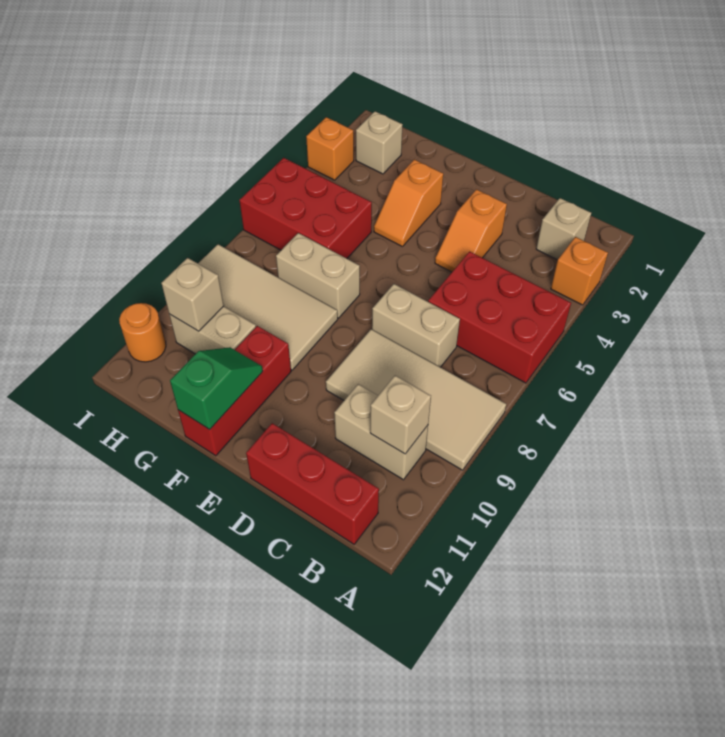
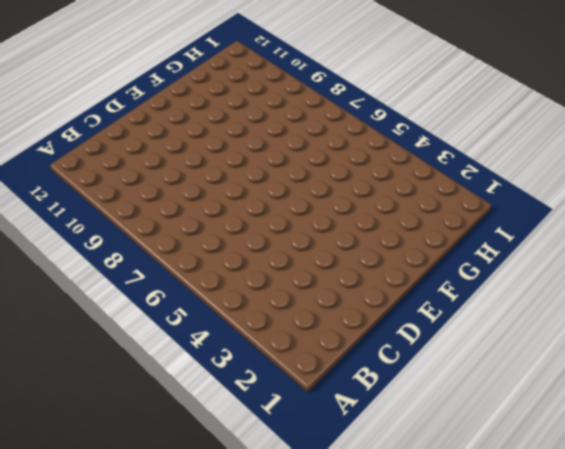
none -> orange brick A3 level 1
none -> red brick A5:C6 level 1
none -> tan tile A8:D9 level 1

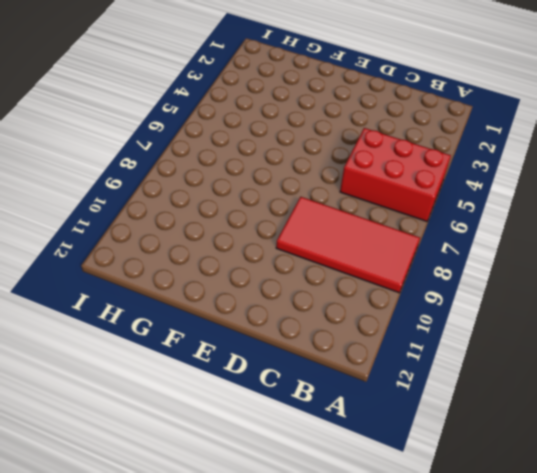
red tile A8:D9 level 1 -> tan tile A8:D9 level 1
none -> orange brick A3 level 1
none -> tan brick B2 level 1
none -> tan brick B10:C10 level 1

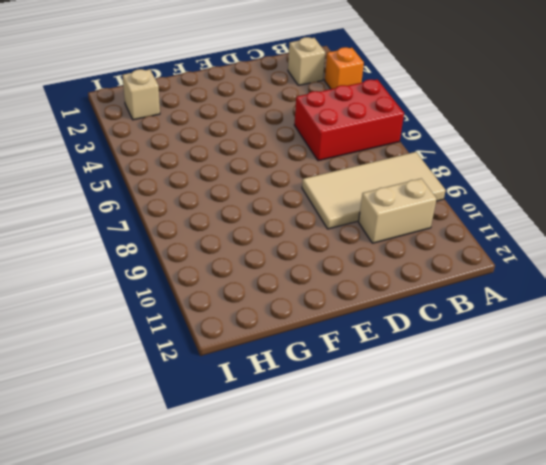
none -> red brick B12:D12 level 1
none -> tan brick C7:D7 level 1
none -> orange slope D3:D4 level 1 top 3

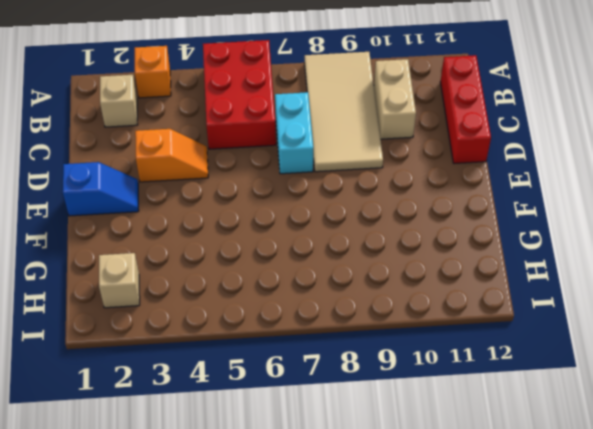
cyan brick C7:D7 level 1 -> tan brick C7:D7 level 1
blue slope E1:E2 level 1 top 1 -> none
none -> orange slope F3:F4 level 1 top 3
none -> tan brick F7:G7 level 1
none -> tan tile F8:I9 level 1

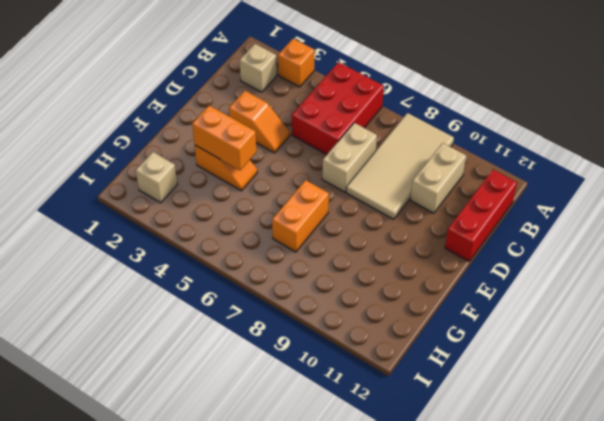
orange brick F3:F4 level 2 -> none
orange brick F7:G7 level 1 -> tan brick F7:G7 level 1
none -> tan tile F8:I9 level 1
none -> red brick F10:F12 level 1
none -> red brick G5:I6 level 1

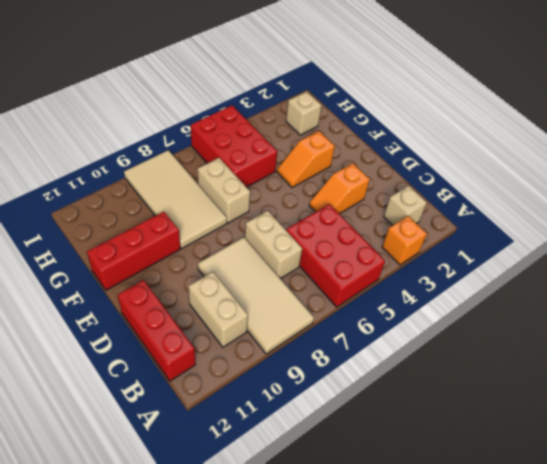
none -> tan brick G10:H10 level 1
none -> orange brick I3 level 1
none -> orange round brick I11 level 1

